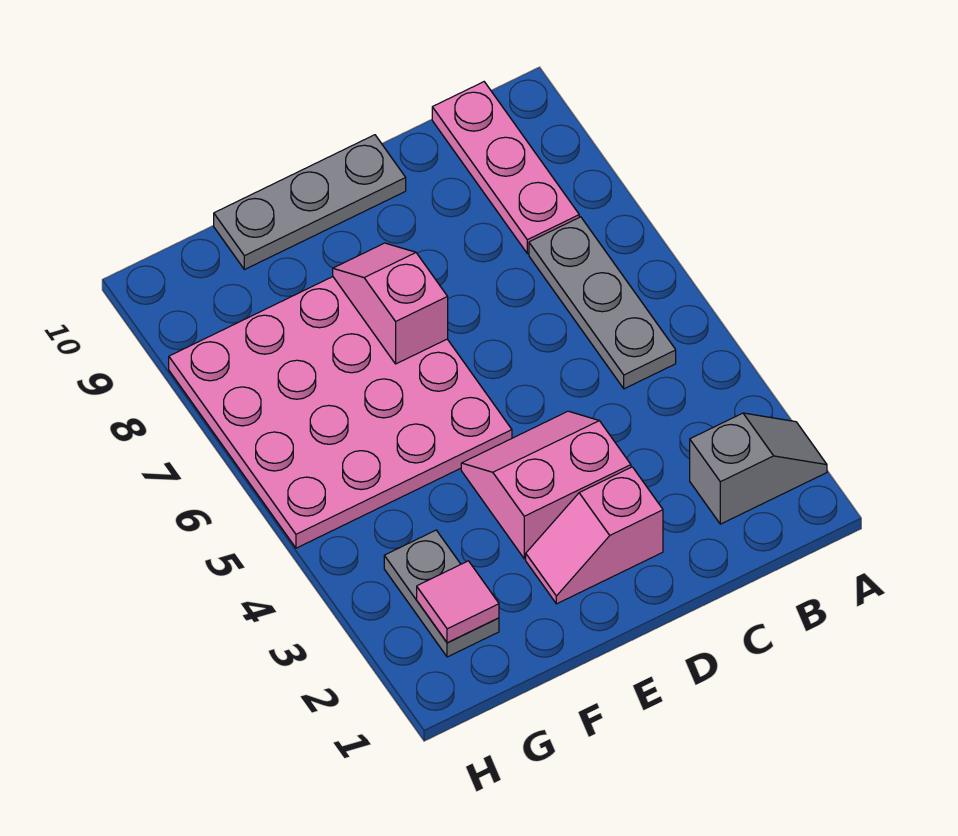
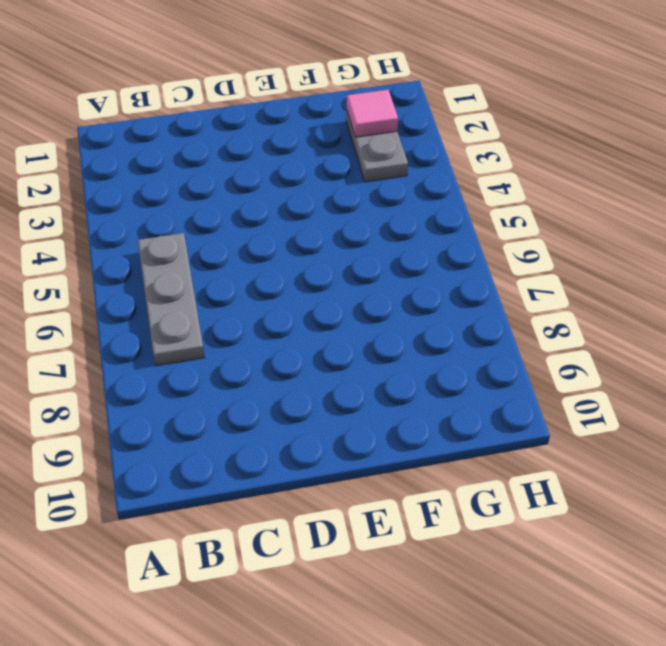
none -> grey slope A2:B2 level 1 top B
none -> pink plate B8:B10 level 1

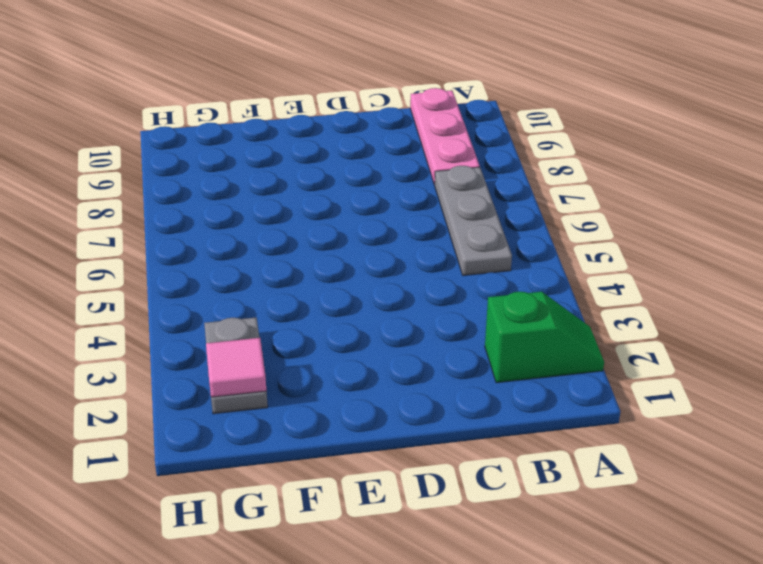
green slope A2:B2 level 1 top B -> grey slope A2:B2 level 1 top B
none -> pink slope D2:E2 level 1 top D
none -> pink slope D3:E4 level 1 top 3

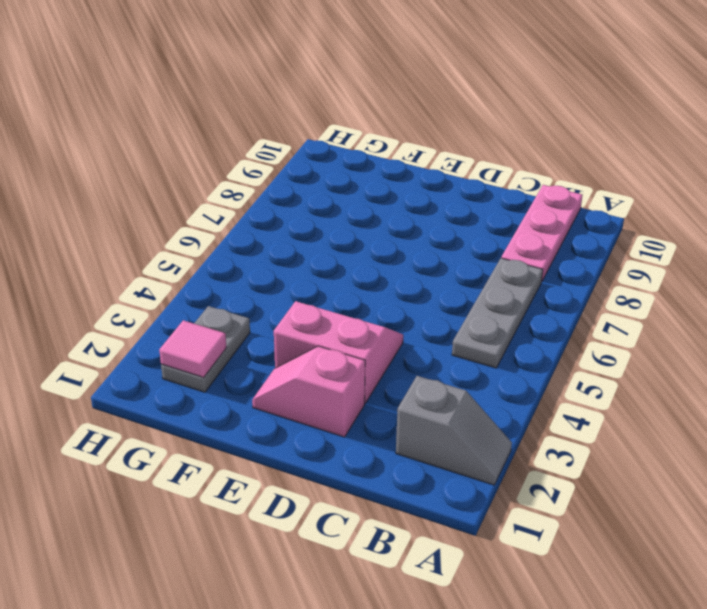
none -> grey plate D10:F10 level 1
none -> pink plate E5:H8 level 1

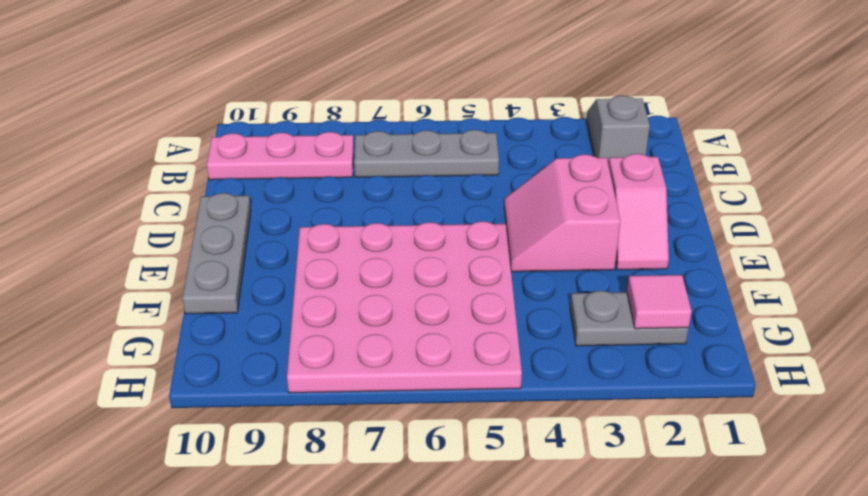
none -> pink slope E7:E8 level 2 top 7

